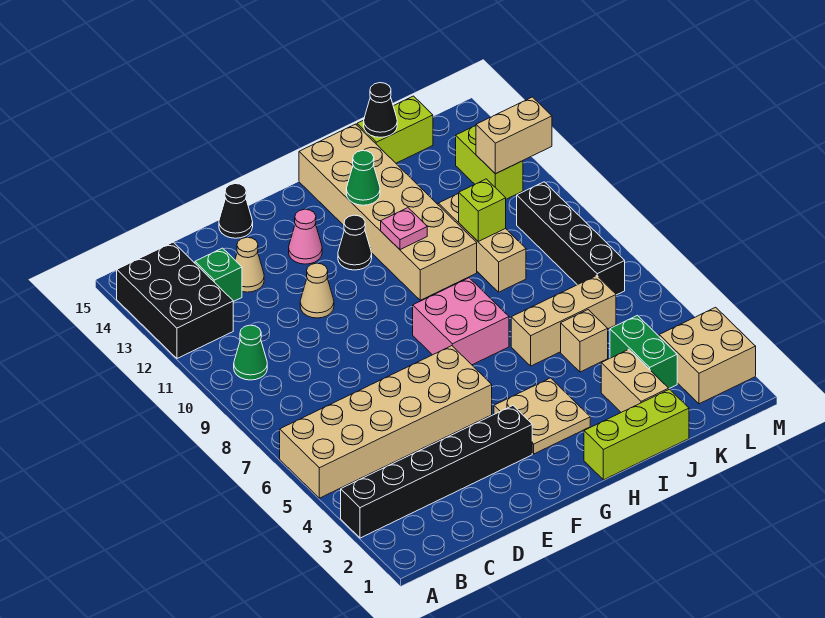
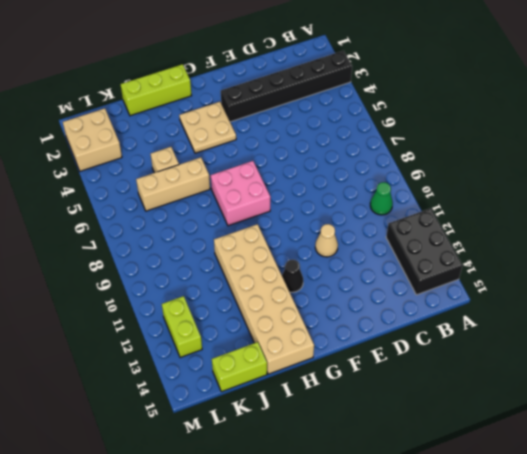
none -> tan brick A5:F6 level 1
none -> green brick C13 level 1
none -> tan cone D13 level 1

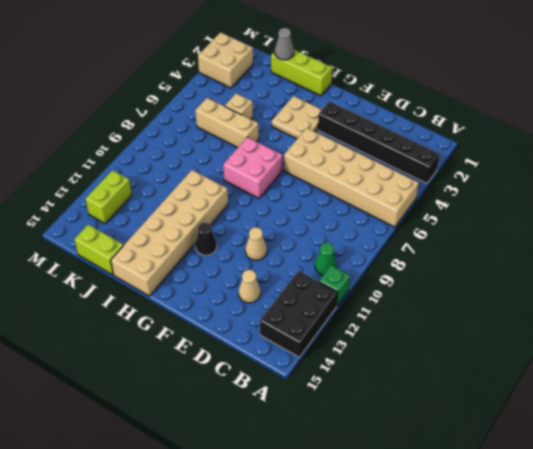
green brick A11 level 1 -> green brick C13 level 1
grey cone J1 level 2 -> none
none -> black cone E15 level 1
none -> pink cone F13 level 1
none -> tan brick J2:J3 level 1

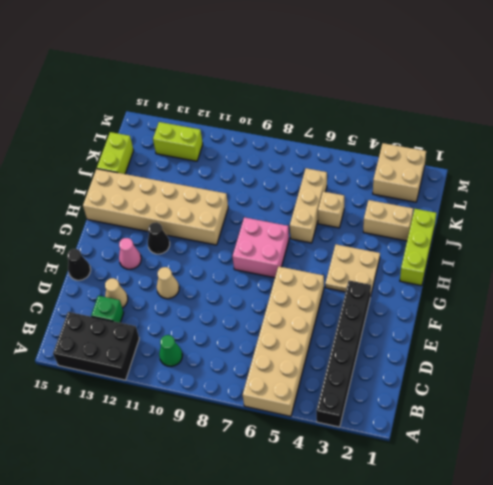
none -> tan brick J9:J11 level 1
none -> green brick K3:K4 level 1
none -> black brick L7:L10 level 1

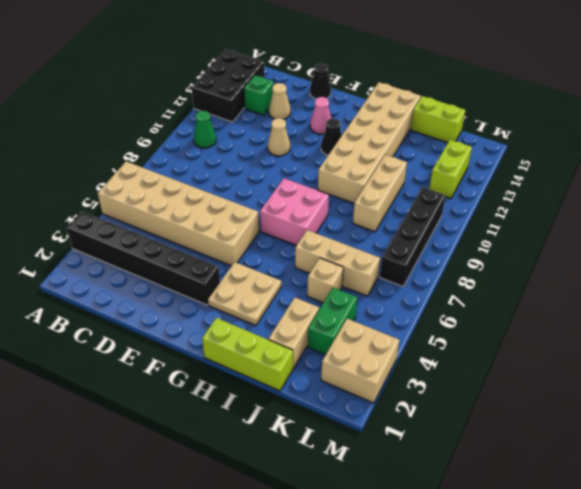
none -> pink plate H11 level 2
none -> green cone H13 level 2
none -> lime brick J10 level 2

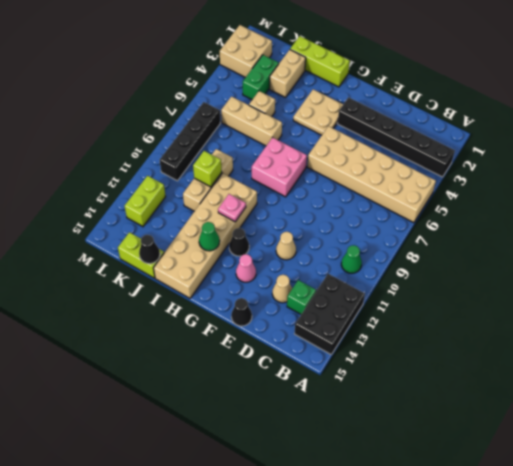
none -> tan brick L12:M12 level 2

